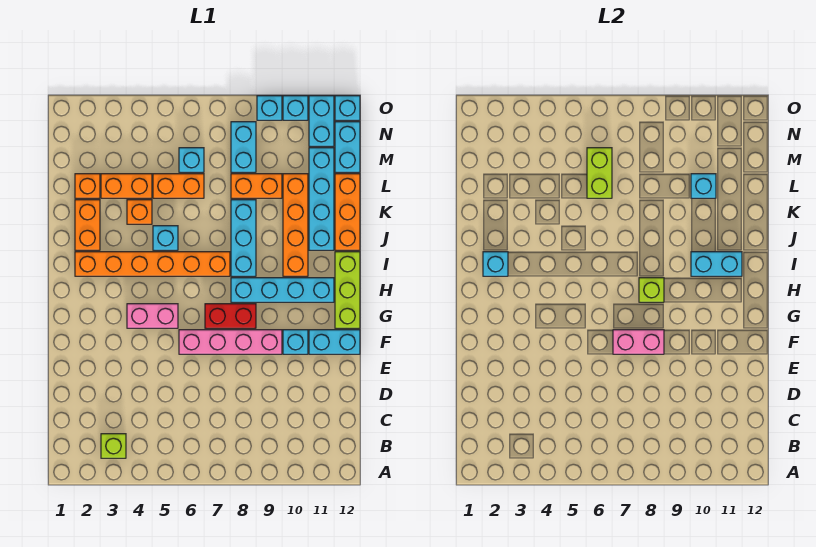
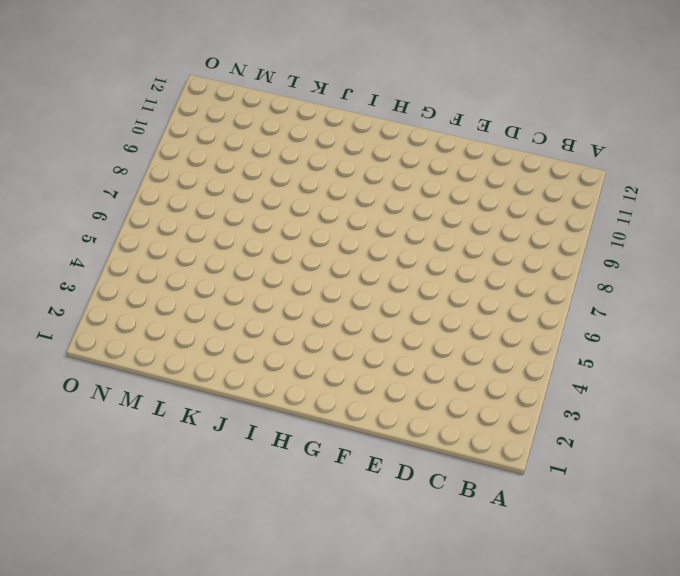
none -> lime brick B3 level 1
none -> pink brick F6:F9 level 1
none -> cyan brick F10 level 1
none -> cyan brick F11:F12 level 1

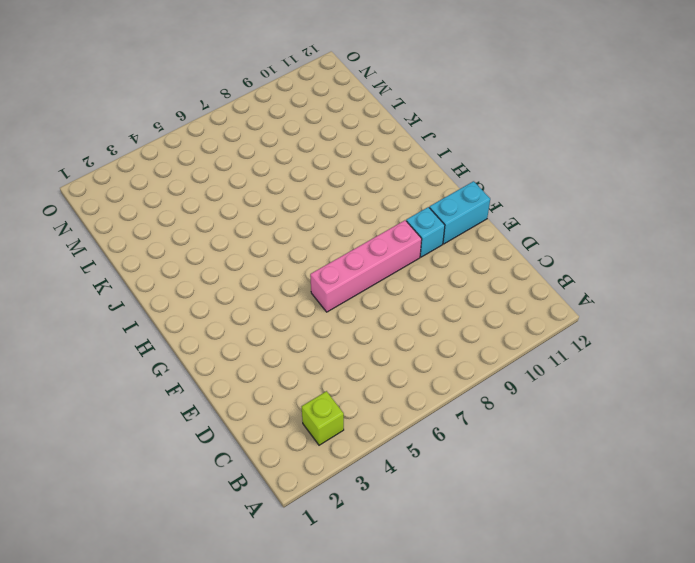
none -> pink brick G4:G5 level 1
none -> red brick G7:G8 level 1
none -> lime brick G12:I12 level 1
none -> cyan brick H8:H11 level 1

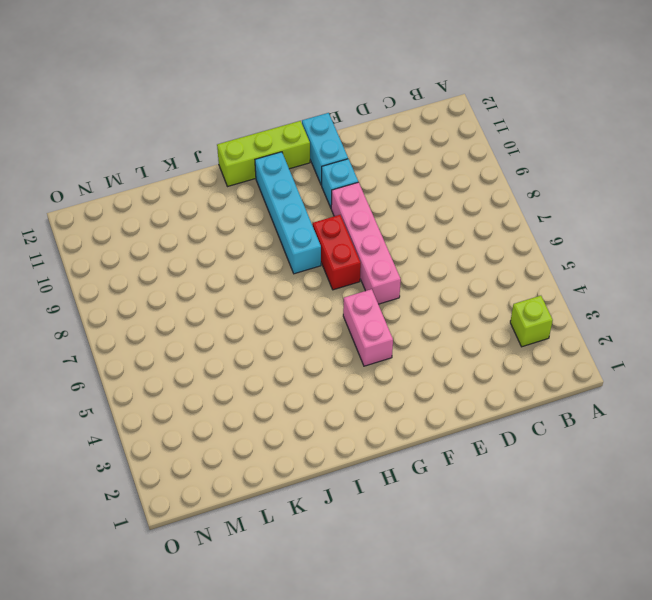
none -> orange brick I2:I7 level 1
none -> cyan brick I8:K8 level 1
none -> orange brick I10:L10 level 1
none -> orange brick J2:K2 level 1

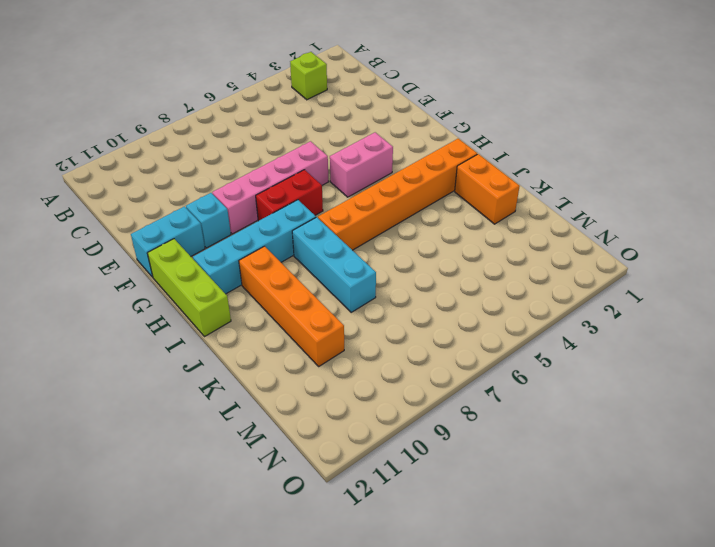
none -> cyan brick J5 level 1
none -> cyan brick J11:M11 level 1
none -> orange brick J12:L12 level 1
none -> orange brick K4 level 1

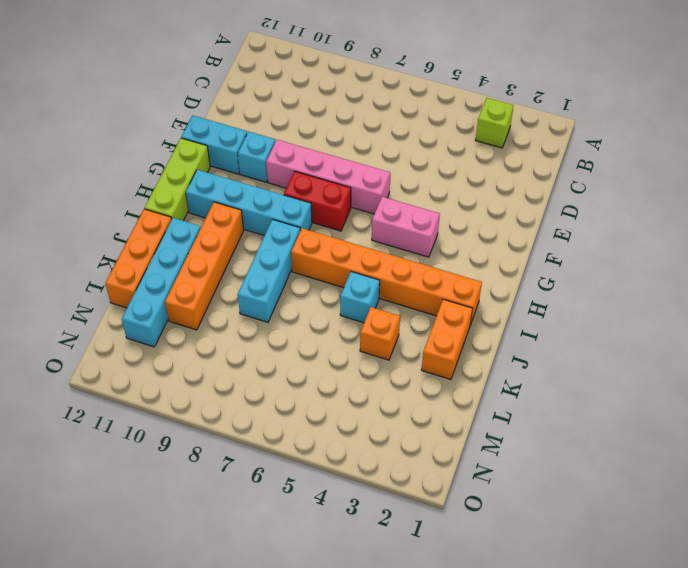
none -> orange brick L2 level 1
none -> orange brick L3:L4 level 1
none -> orange brick L5:L6 level 1
none -> orange brick L8:L9 level 1

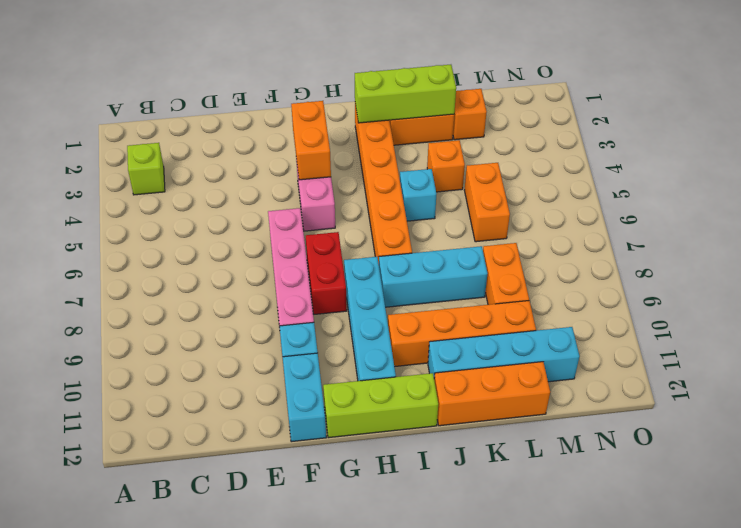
orange brick G3:G4 level 2 -> orange brick L3:L4 level 1
lime brick I2:K2 level 2 -> cyan brick I2 level 2
none -> cyan brick M6 level 1
none -> cyan brick M8:N8 level 1
none -> cyan brick M12:N12 level 1
none -> cyan brick N11:O11 level 1

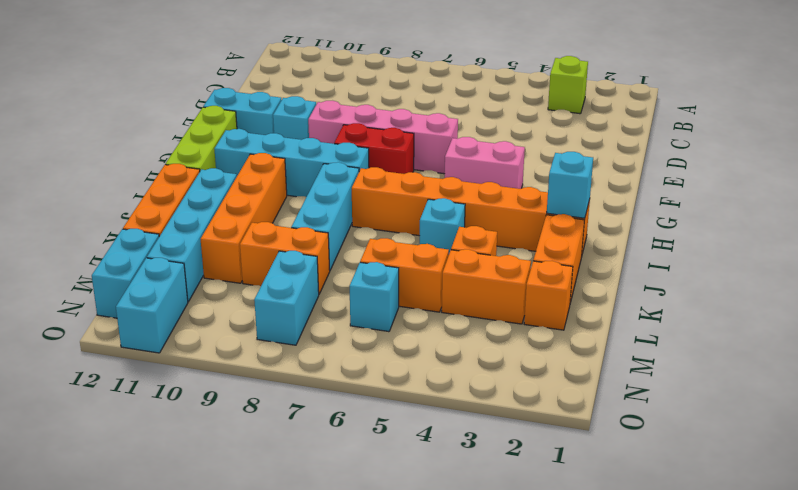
none -> cyan brick O9 level 1
none -> cyan brick O10 level 1
none -> cyan brick O12 level 1
none -> pink brick F7:F8 level 2

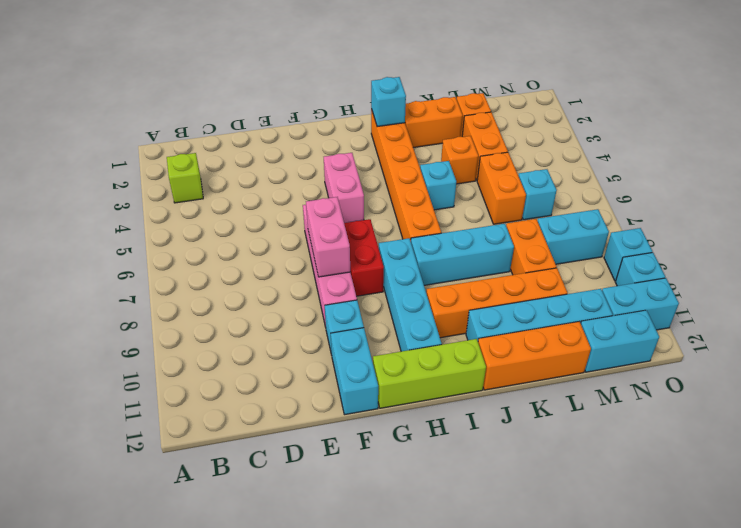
none -> cyan brick O12 level 1
none -> lime brick H8 level 2
none -> cyan brick I10:I11 level 2
none -> lime brick L6:M6 level 2

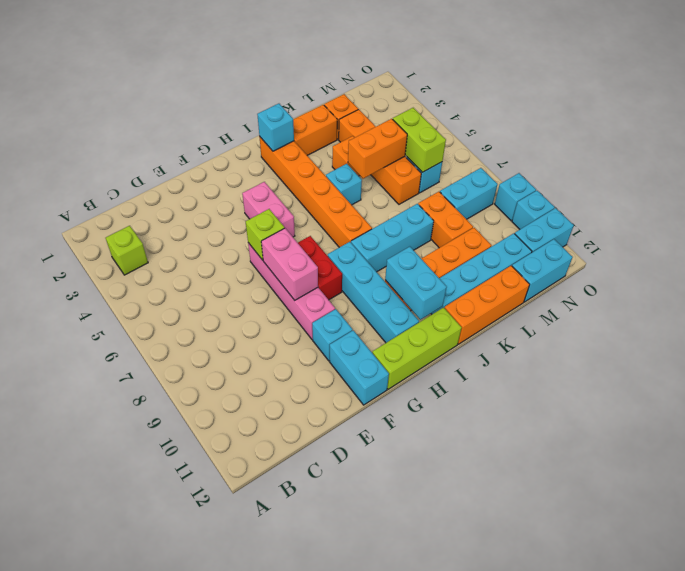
lime brick F6 level 2 -> lime brick H8 level 2
orange brick K5:L5 level 2 -> none
lime brick M5:M6 level 2 -> lime brick L6:M6 level 2
none -> cyan brick O12 level 1
none -> cyan brick L10 level 2

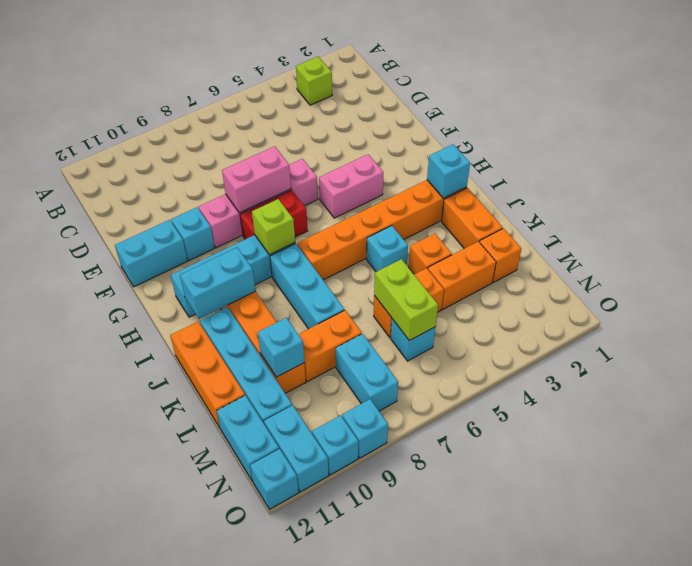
none -> lime brick G12:I12 level 1

